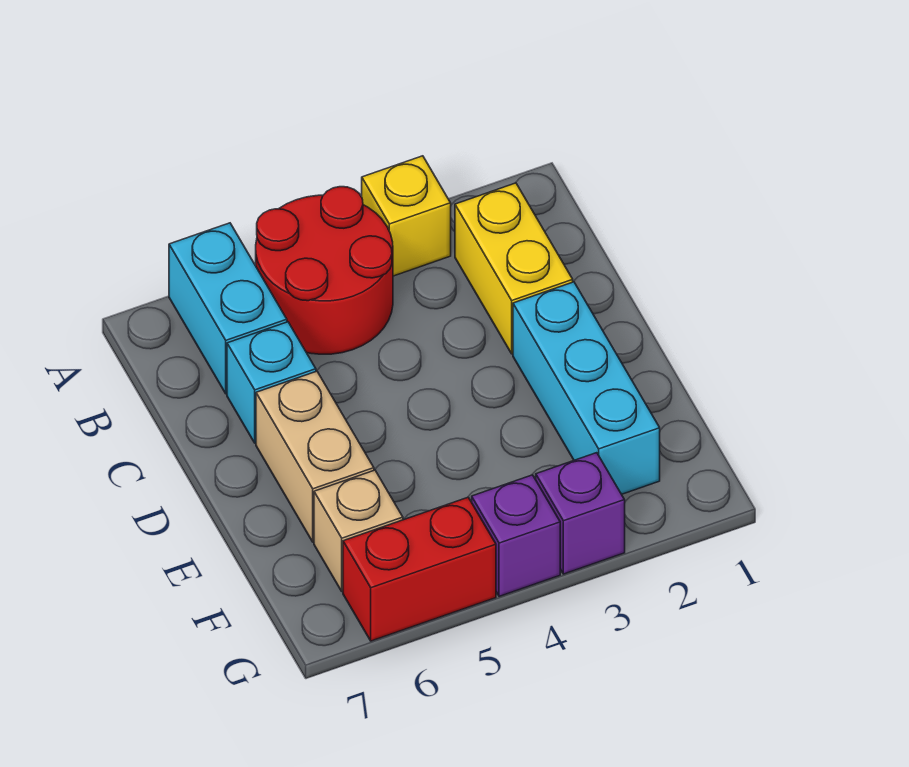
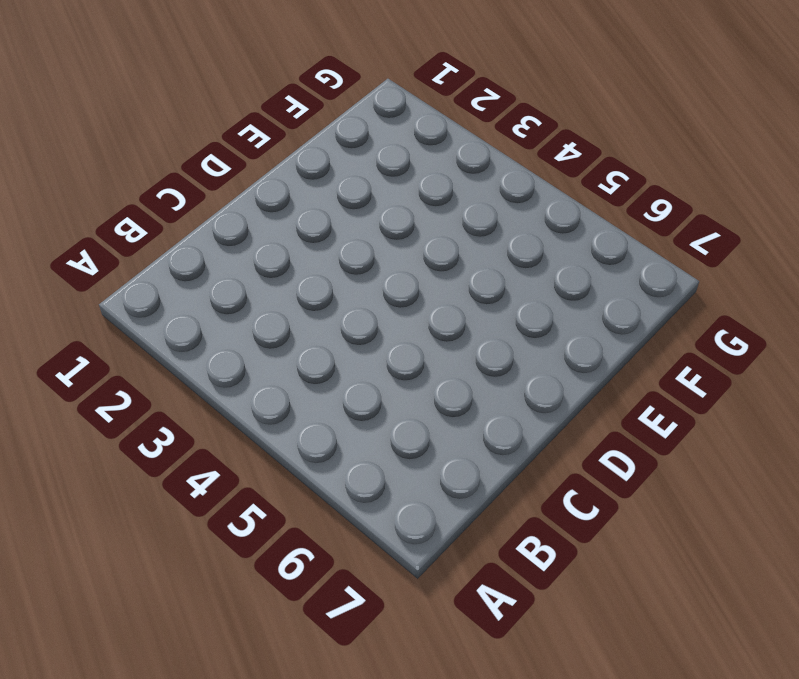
none -> yellow brick A3 level 1
none -> red round brick A4:B5 level 1

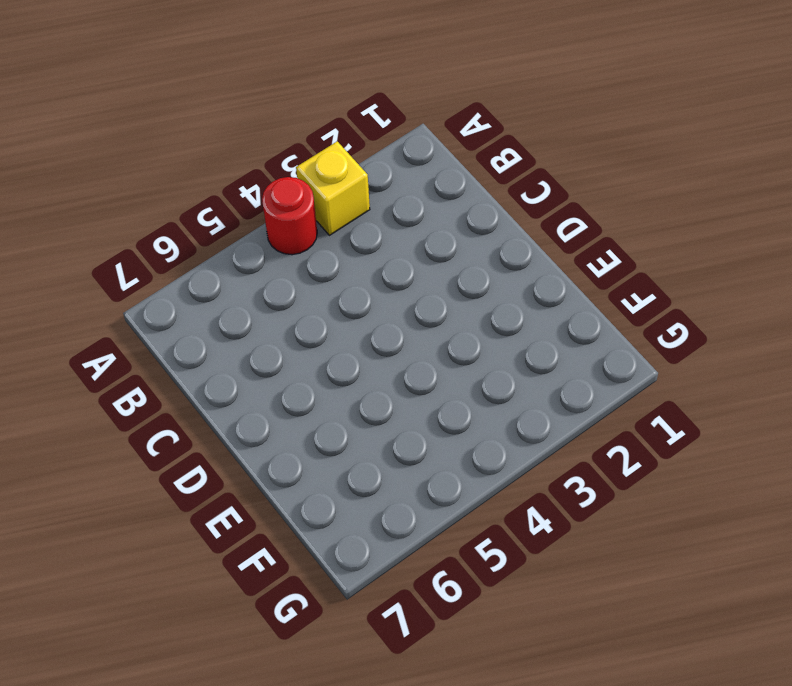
red round brick A4 level 1 -> red round brick A4:B5 level 1
none -> cyan brick A6:B6 level 1
none -> yellow brick B2:C2 level 1

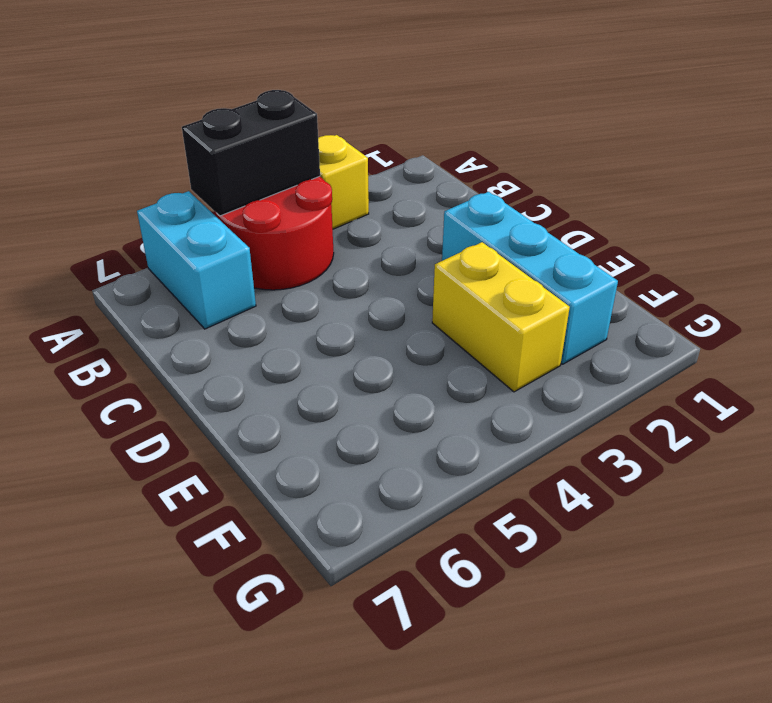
black brick A4:A5 level 2 -> none
yellow brick E3:F3 level 1 -> yellow brick B2:C2 level 1
none -> cyan brick C6 level 1
none -> tan brick D6:E6 level 1

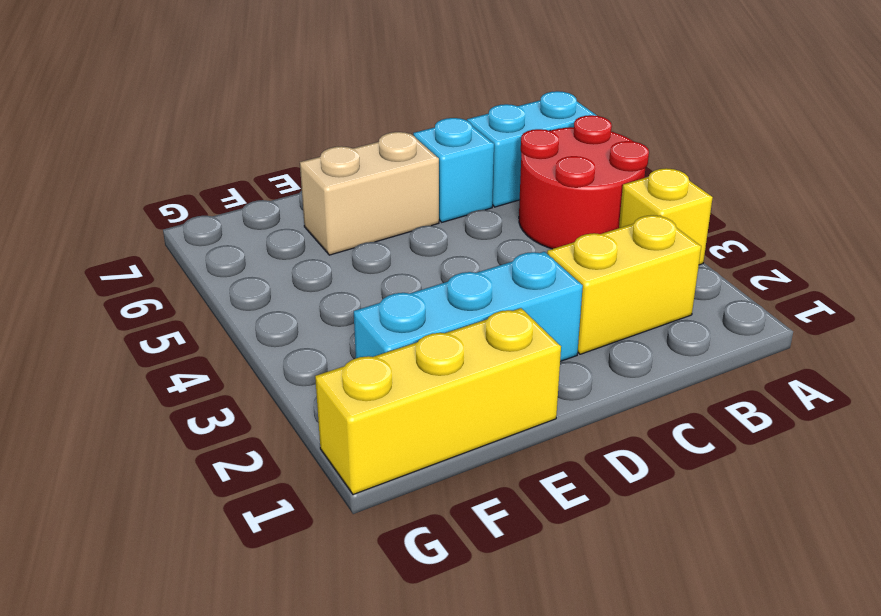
yellow brick E1:G1 level 1 -> none
none -> tan brick F6 level 1
none -> purple brick G3 level 1

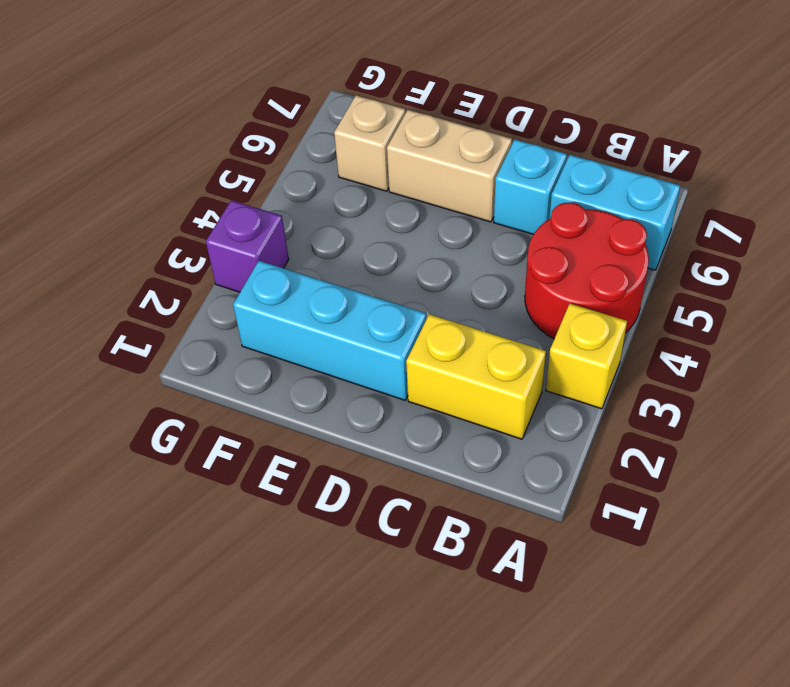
none -> purple brick G4 level 1
none -> red brick G5:G6 level 1

